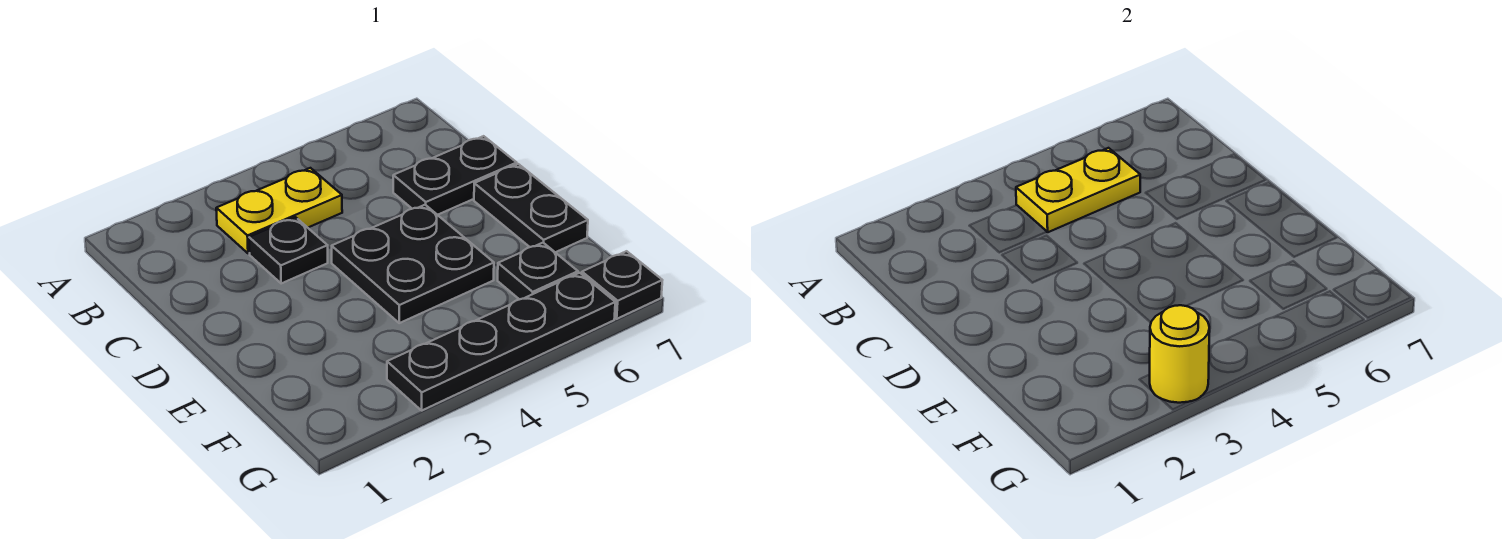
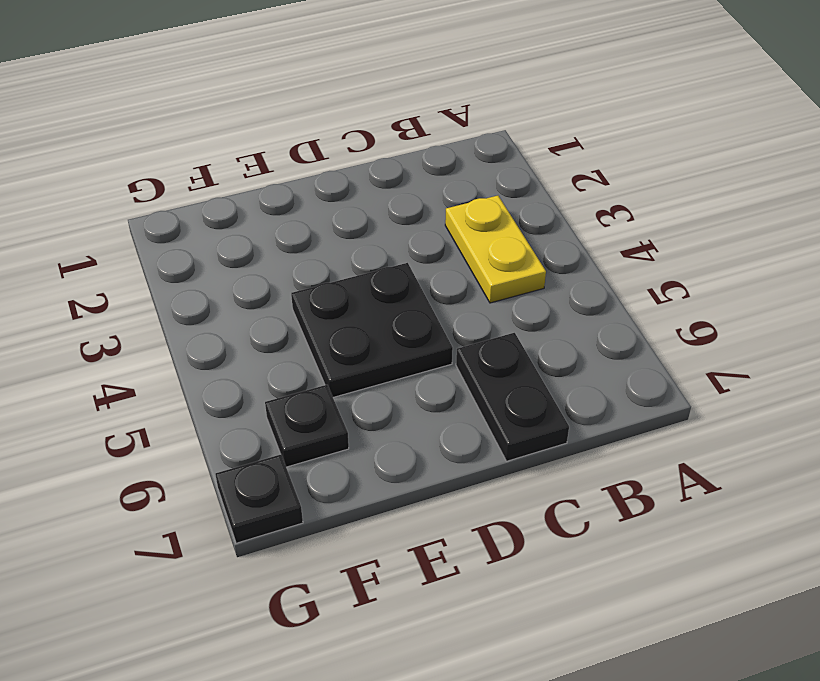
none -> black plate C3 level 1
none -> black plate D7:E7 level 1

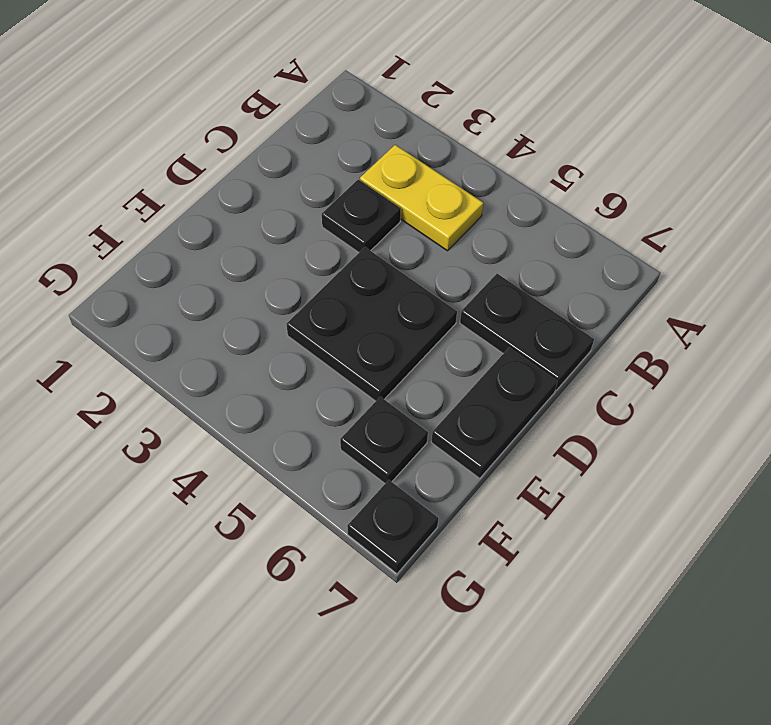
none -> black plate G3:G6 level 1
none -> yellow plate B4:B5 level 2

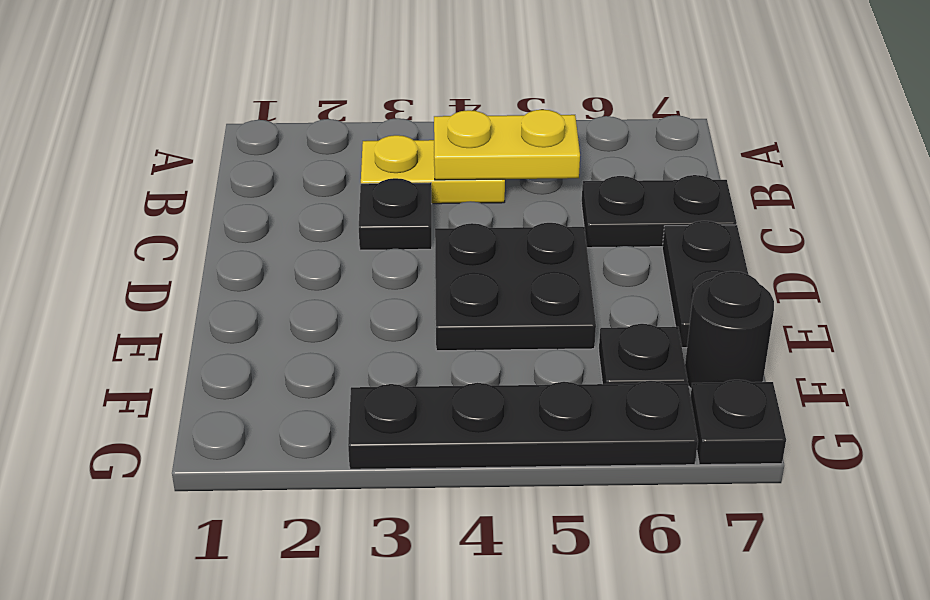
black round brick F7 level 1 -> none
none -> yellow round brick G3 level 2

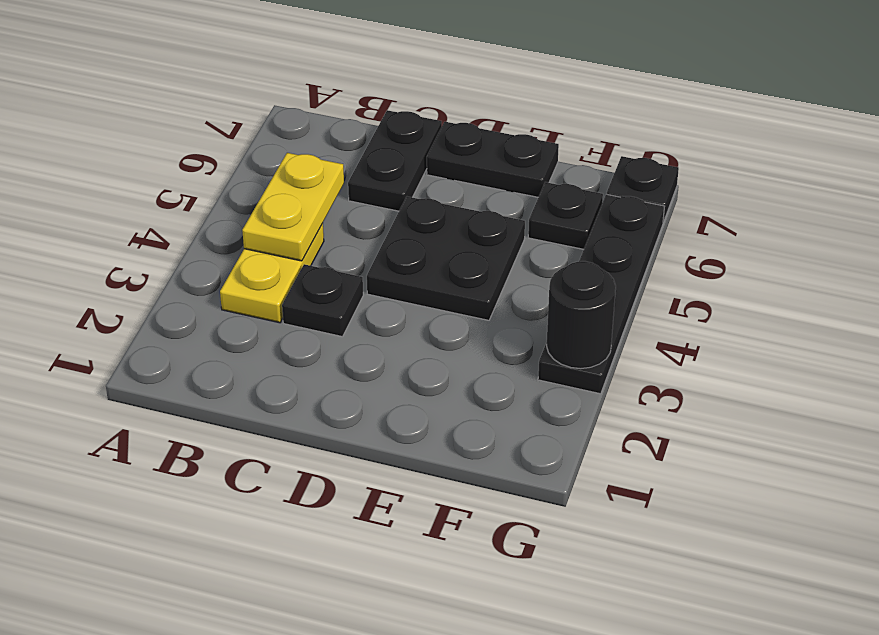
black round brick G3 level 2 -> yellow round brick G3 level 2

